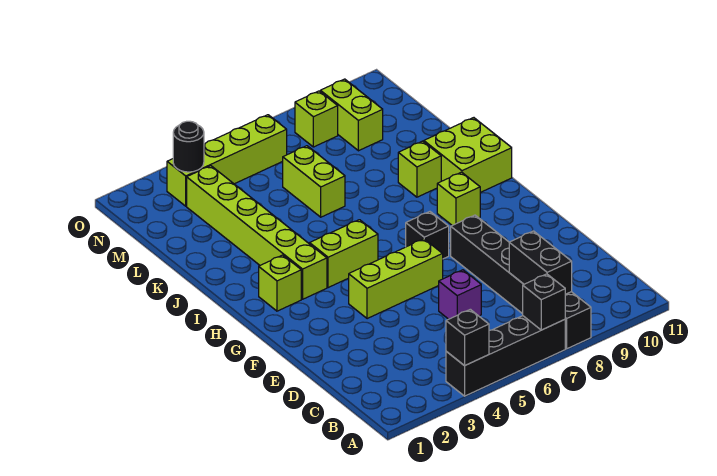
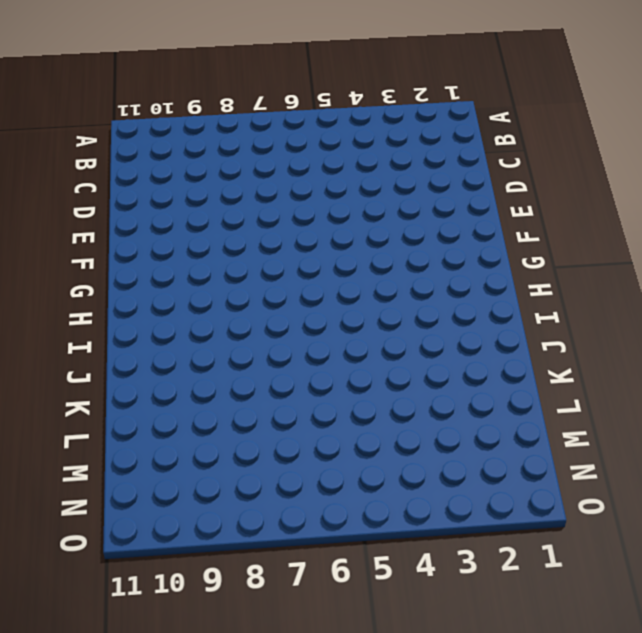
none -> black brick A4:A7 level 1
none -> black brick A8:F8 level 1
none -> purple brick D6 level 1

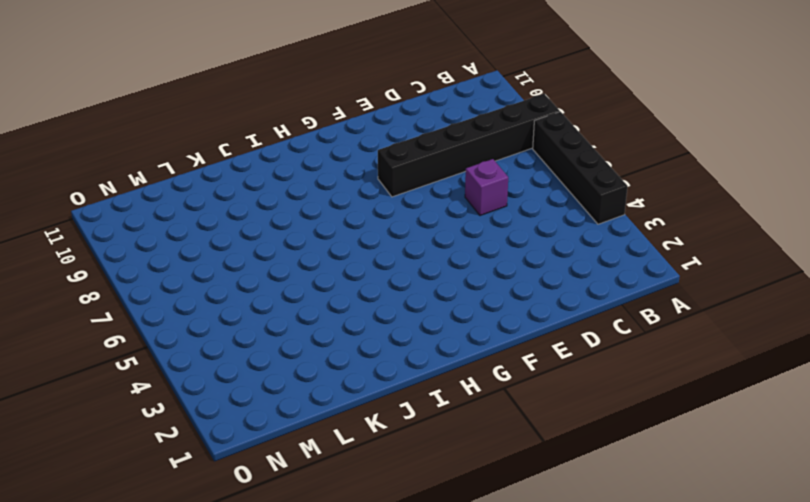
none -> lime brick F4:F6 level 1
none -> black brick G7 level 1
none -> lime brick H2 level 1

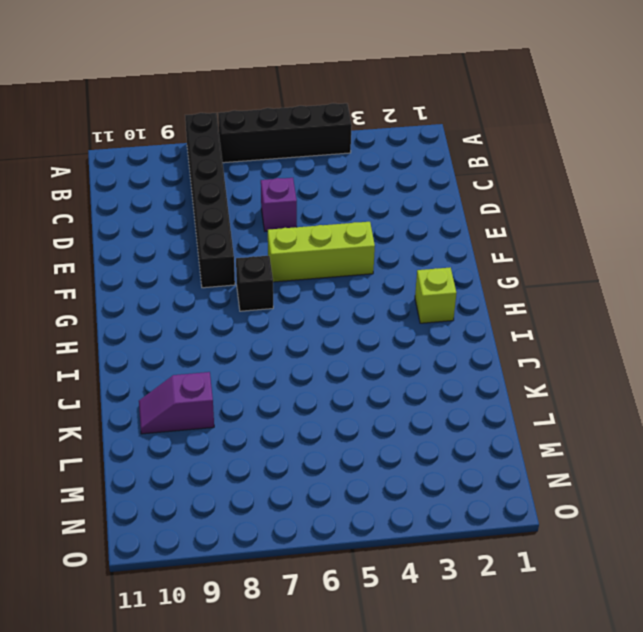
purple slope K9:K10 level 1 top 9 -> none
none -> lime brick H3:M3 level 1
none -> lime brick H4:H5 level 1
none -> lime brick H9 level 1

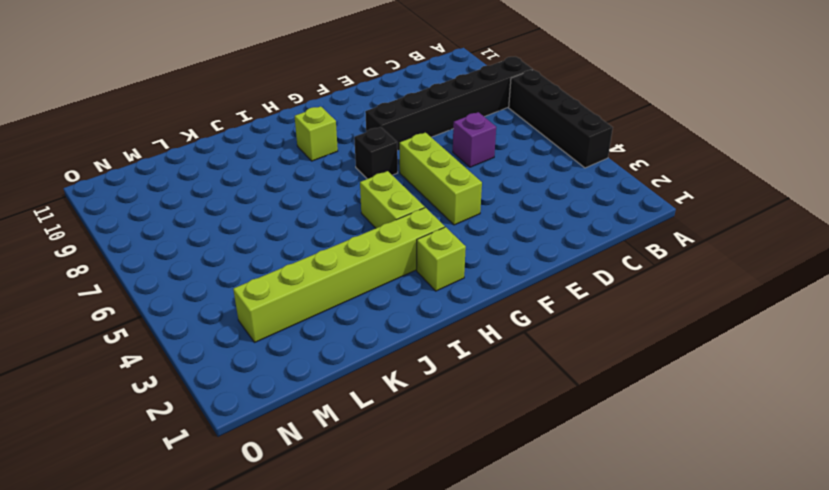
none -> lime brick I10:J11 level 1
none -> lime brick J9 level 1
none -> lime brick K6:L6 level 1

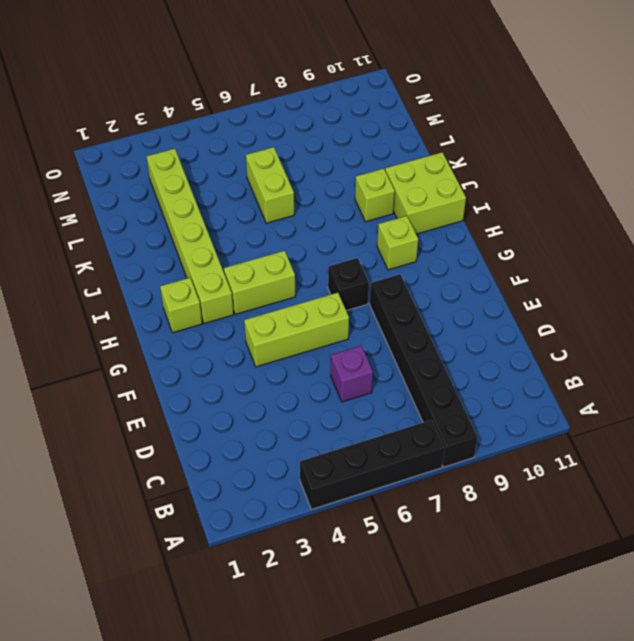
none -> lime brick M9:N9 level 1
none -> lime brick N3:N6 level 1
none -> lime brick N8 level 1

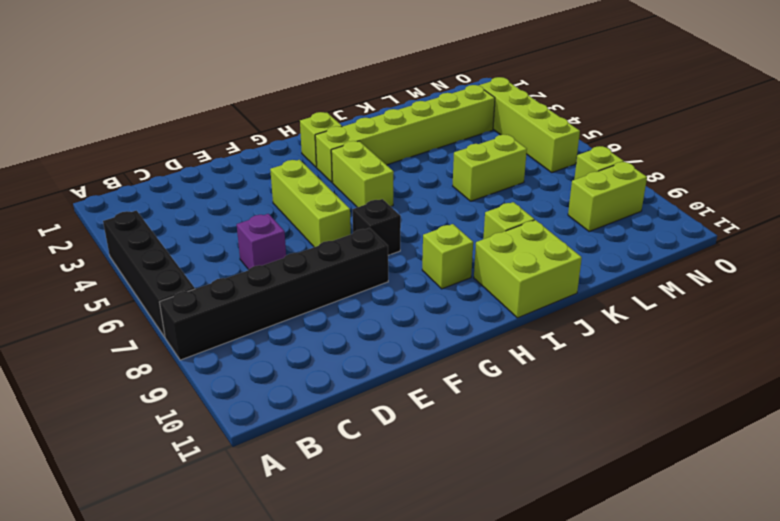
none -> black brick A4 level 2
none -> black brick A7 level 2
none -> black brick B8:C8 level 2

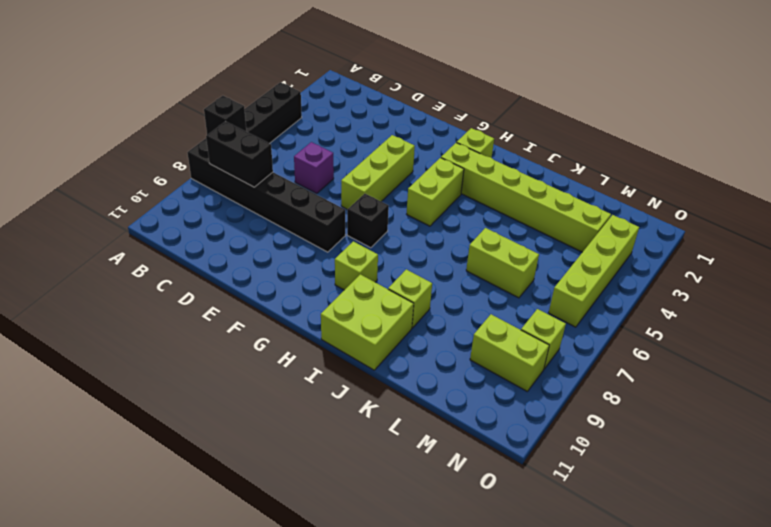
none -> black brick A4 level 2
none -> black round brick N3 level 2

